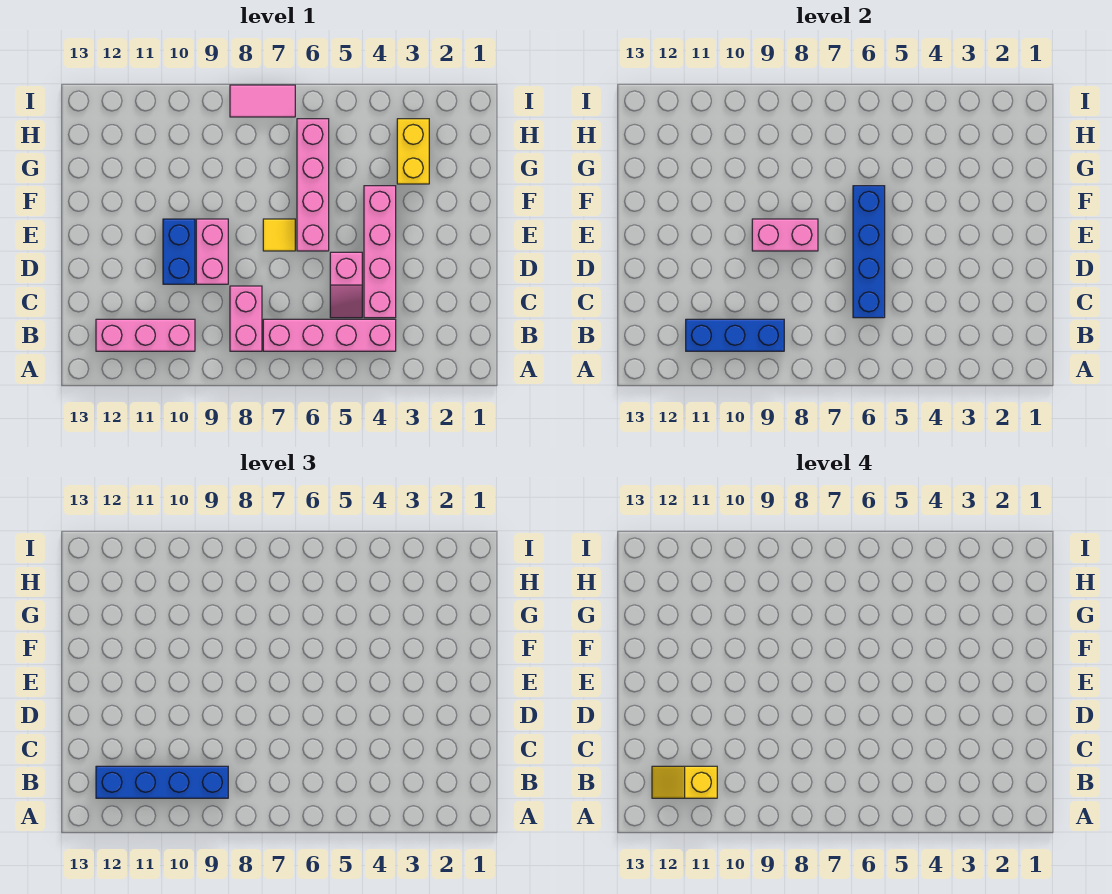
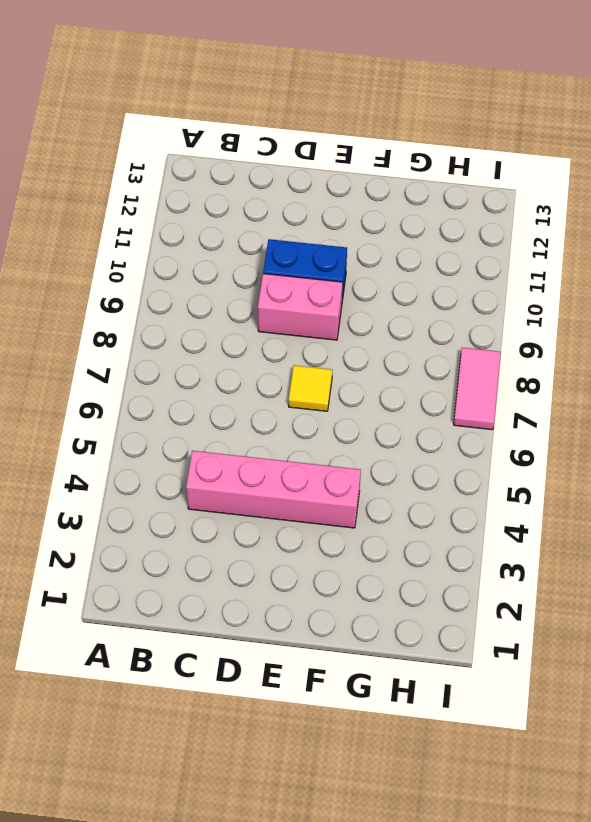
none -> pink brick B4:B7 level 1
none -> pink brick B8:C8 level 1
none -> pink brick B10:B12 level 1

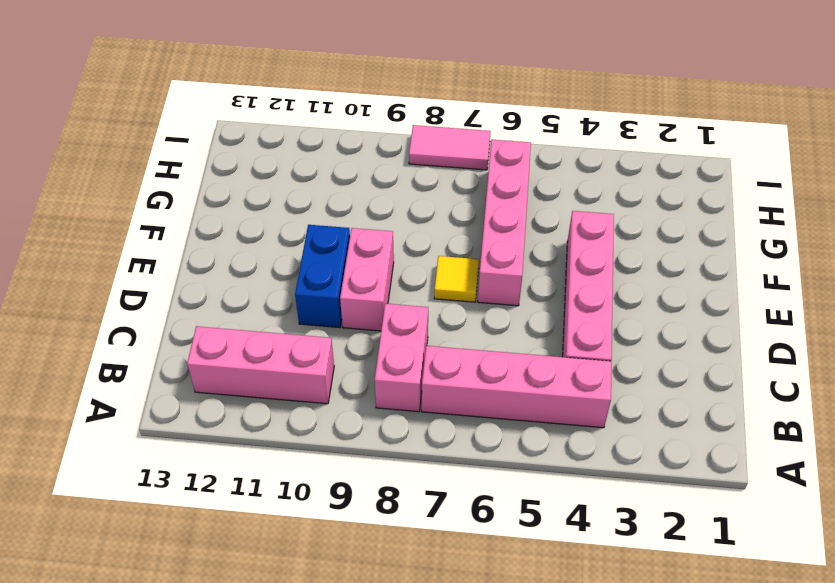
none -> pink slope C5:D5 level 1 top D
none -> yellow brick G3:H3 level 1
none -> blue brick B9:B11 level 2

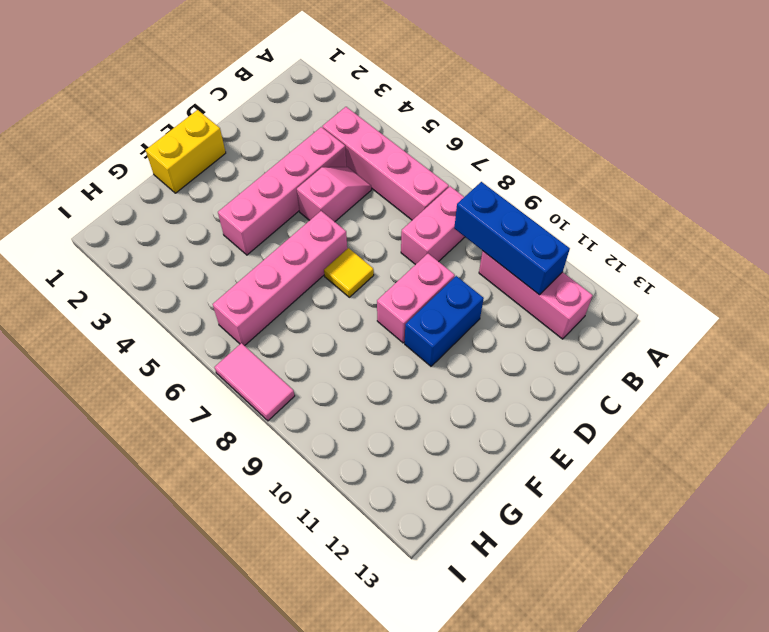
yellow brick E1:F1 level 1 -> yellow brick G3:H3 level 1
none -> blue brick C6:F6 level 2
none -> pink brick E8:E9 level 2
none -> blue brick B9:B12 level 3

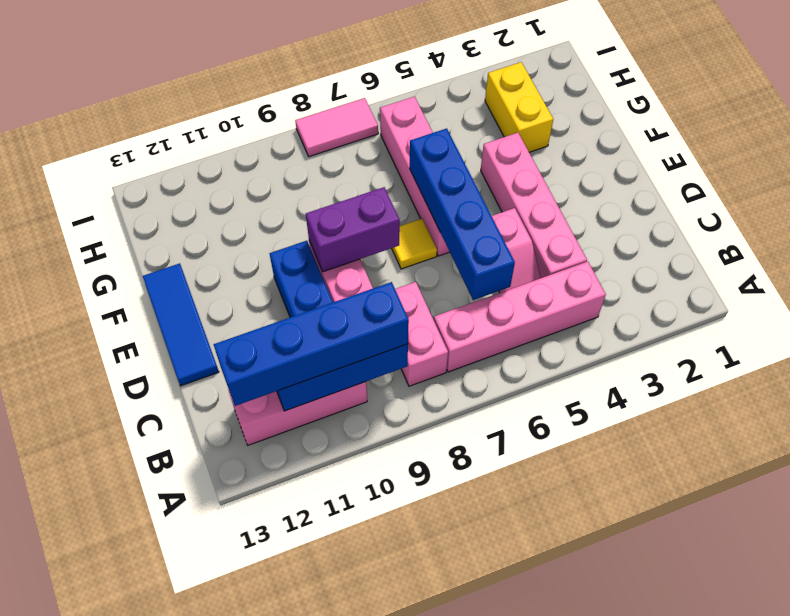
blue tile D13:F13 level 1 -> none
purple brick E8:E9 level 2 -> pink brick E8:E9 level 2
none -> yellow slope B11:B12 level 4 top 11

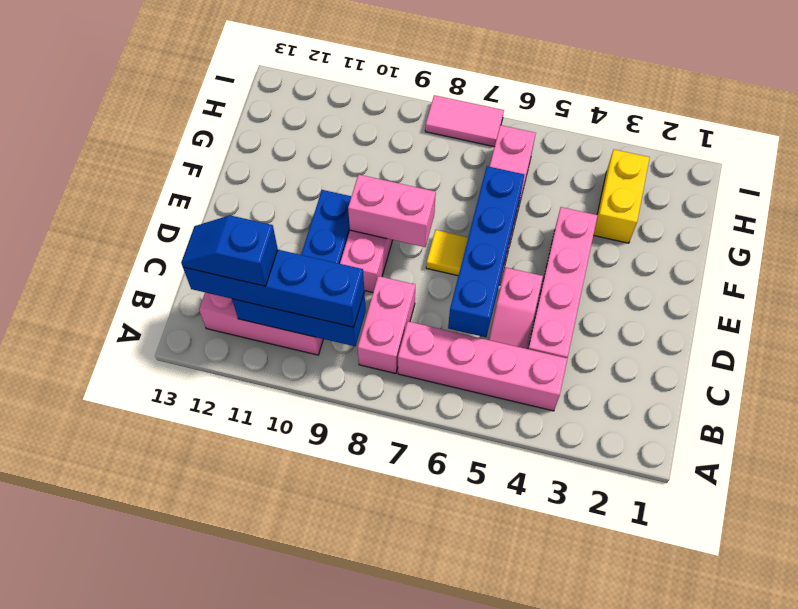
blue slope B11:B12 level 4 top 11 -> yellow slope B11:B12 level 4 top 11

